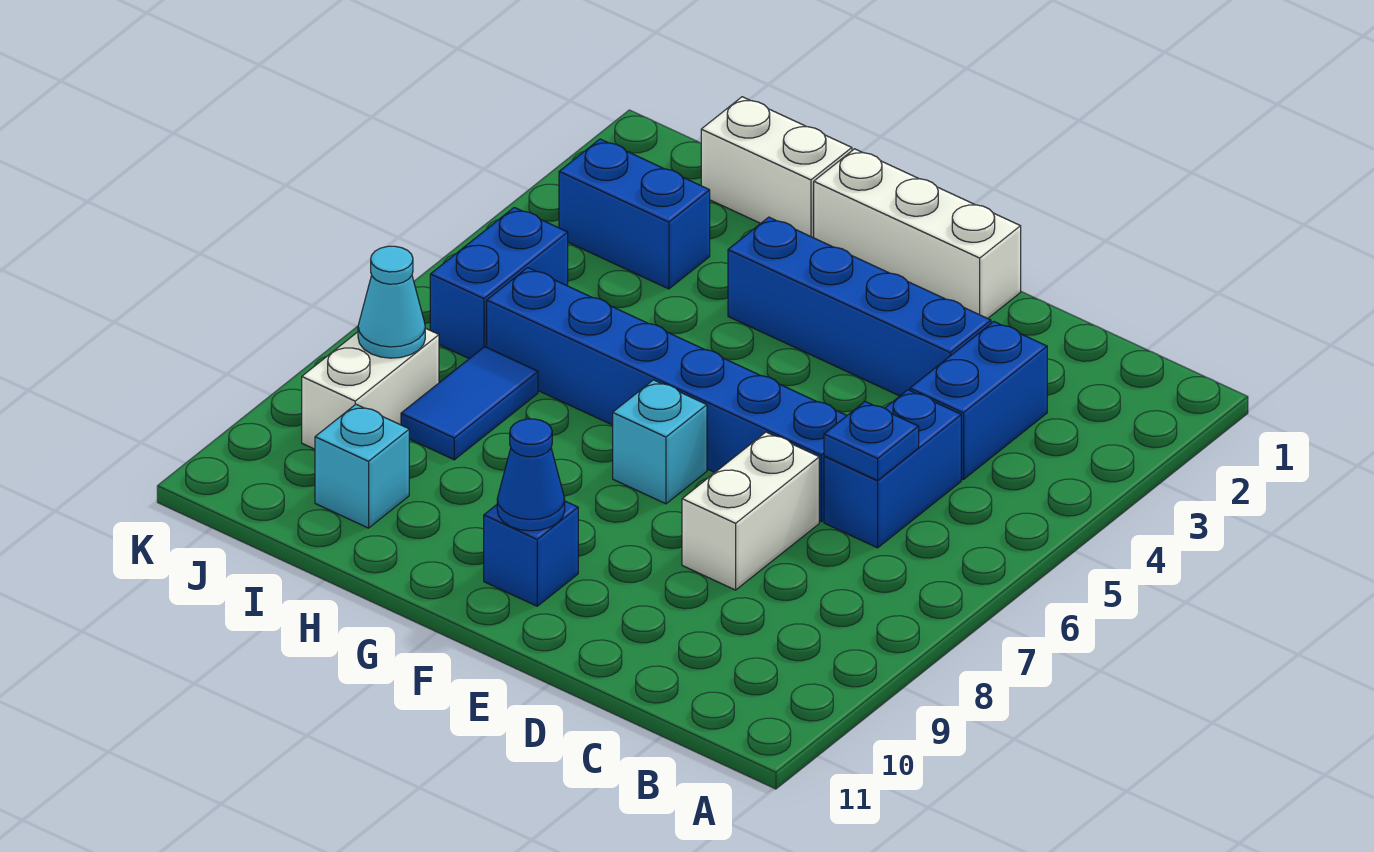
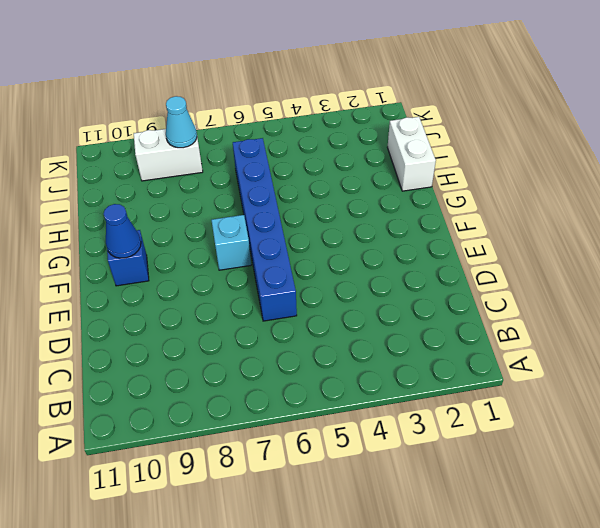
none -> blue brick C3:C4 level 1
none -> blue brick C5:C6 level 1
none -> blue brick D3:G3 level 1

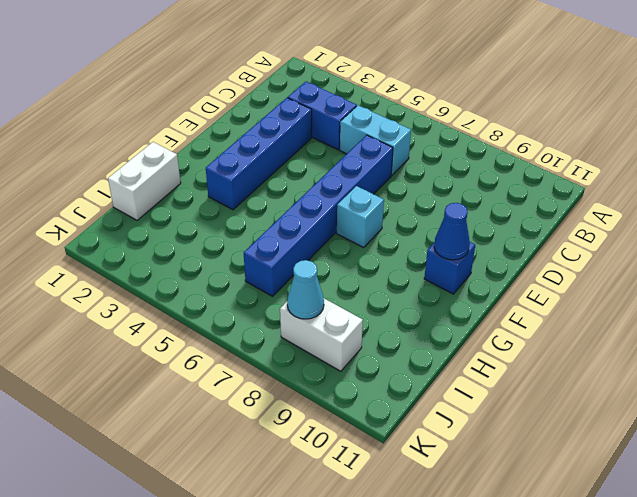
cyan brick C5:C6 level 1 -> blue brick C5:C6 level 1
none -> white brick D7:D8 level 1
none -> white brick E1:G1 level 1
none -> blue brick I3:J3 level 1

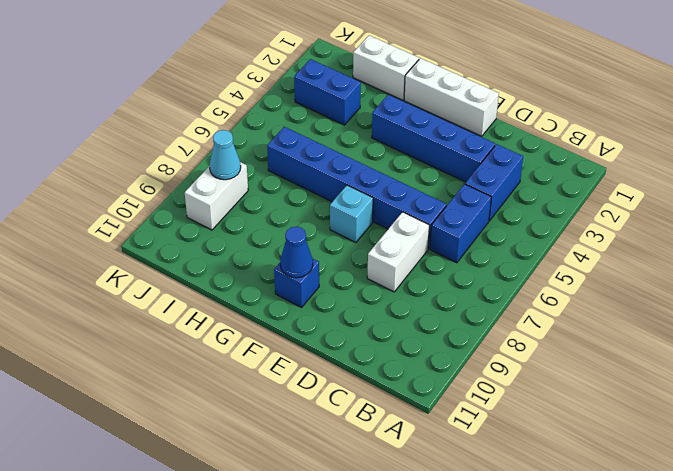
none -> blue tile I7:I8 level 1
none -> cyan brick I10 level 1
none -> blue brick J5:J6 level 1

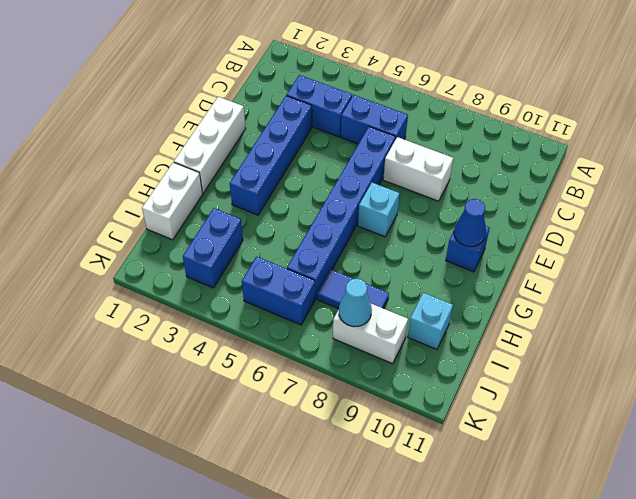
none -> blue plate C6 level 2

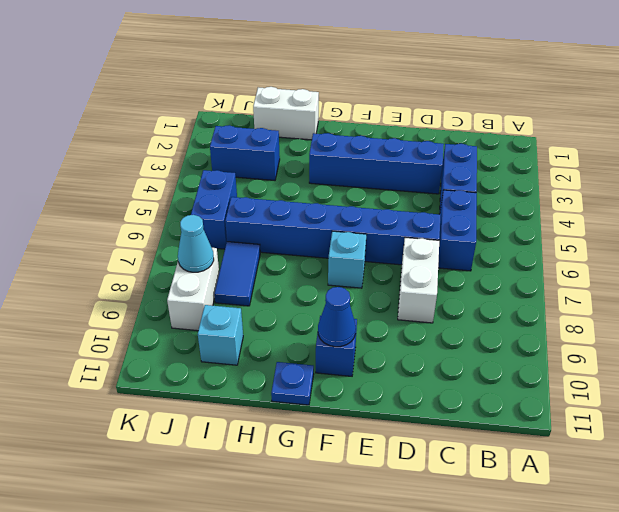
blue plate G11 level 1 -> blue plate C6 level 2
none -> white brick E1:G1 level 1

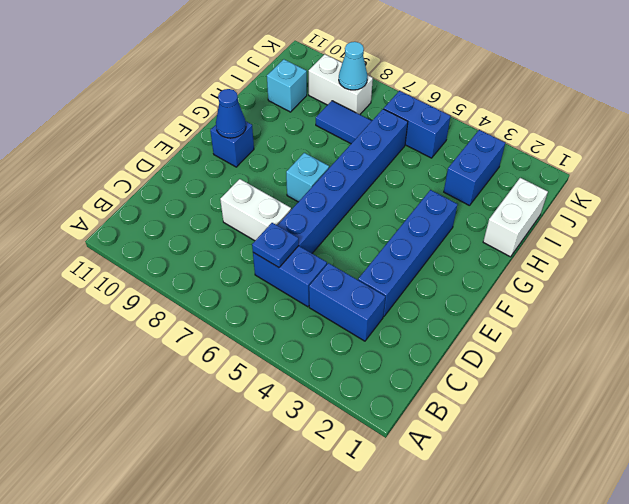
none -> white brick E1:G1 level 1

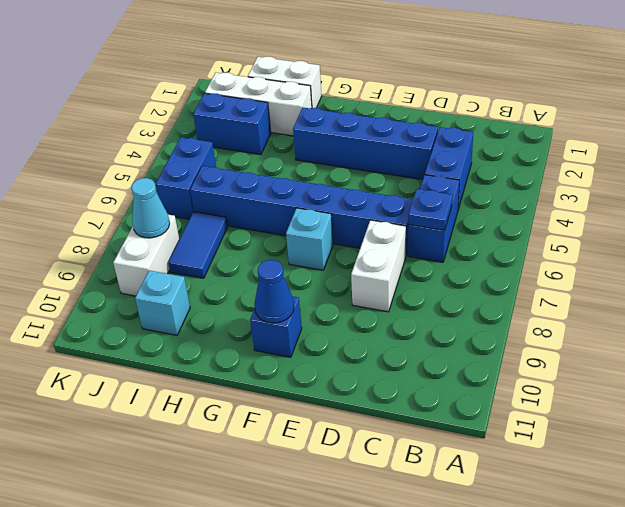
white brick H2:J2 level 1 -> white brick E1:G1 level 1

